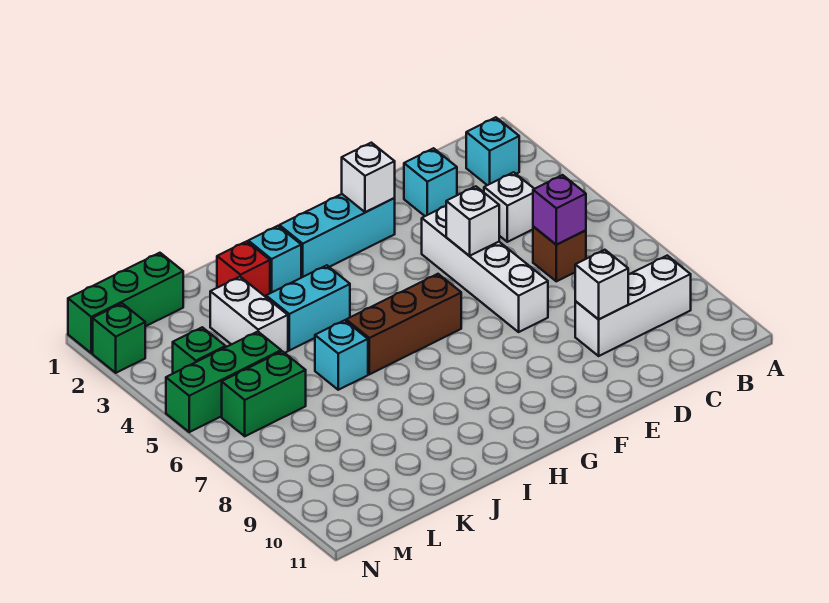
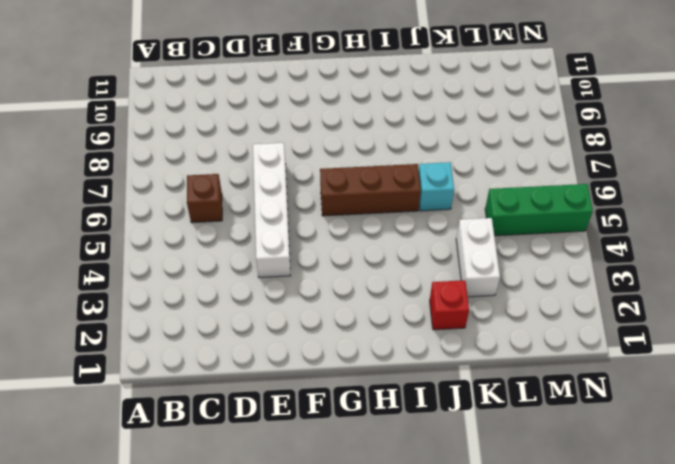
none -> cyan brick B2 level 1
none -> white brick B9:D9 level 1
none -> white brick C4 level 1

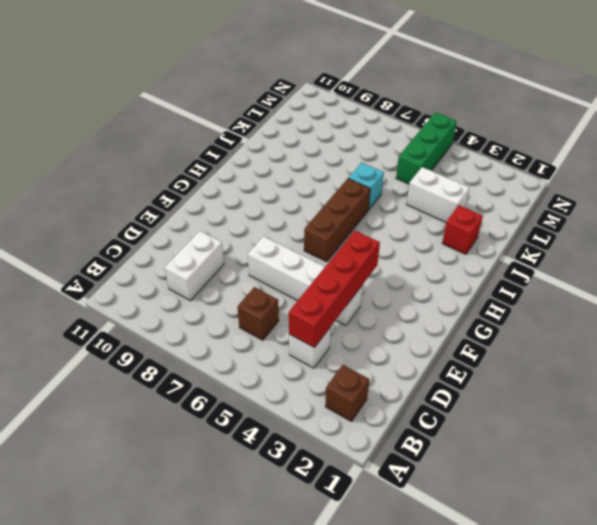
brown brick B2 level 1 -> cyan brick B2 level 1
red brick C4:F4 level 2 -> none
white brick C9:D9 level 1 -> white brick B9:D9 level 1
none -> cyan brick D2 level 1
none -> cyan brick F2:H2 level 1
none -> cyan brick I2 level 1

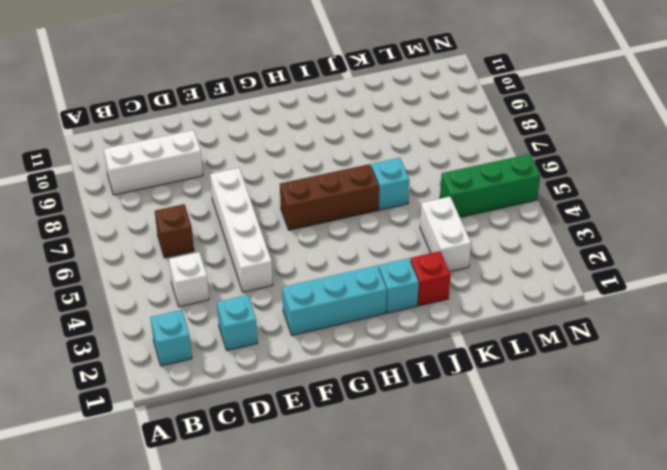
none -> cyan brick I4:J4 level 1
none -> green brick L1:N1 level 1
none -> green brick L6:M6 level 1

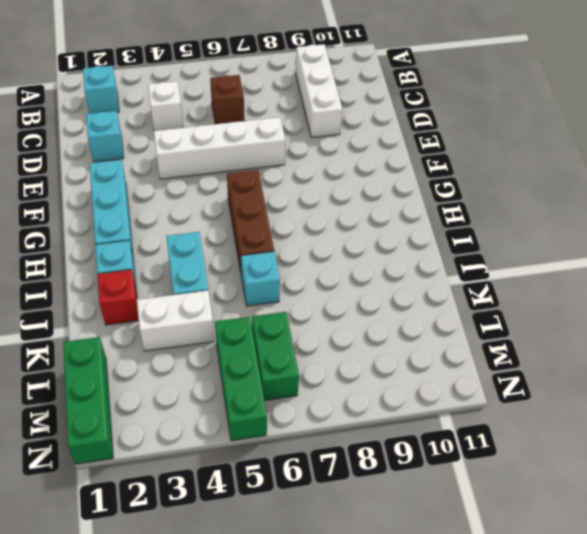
none -> green brick M4 level 1
none -> green brick N2 level 1
none -> purple brick C6 level 2

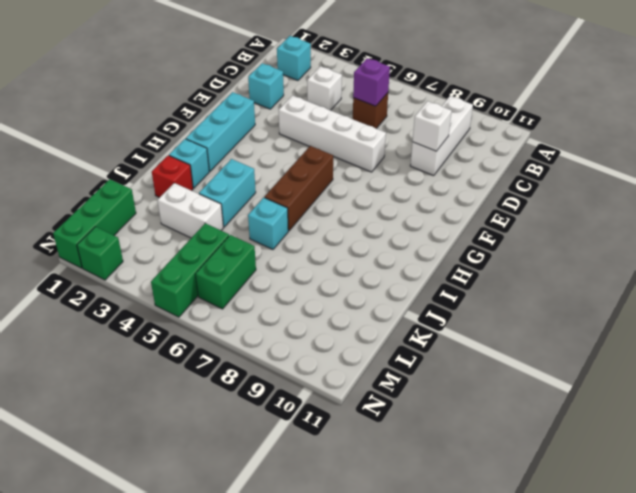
none -> green brick M4 level 1
none -> white brick E5 level 2
none -> white brick F2 level 2

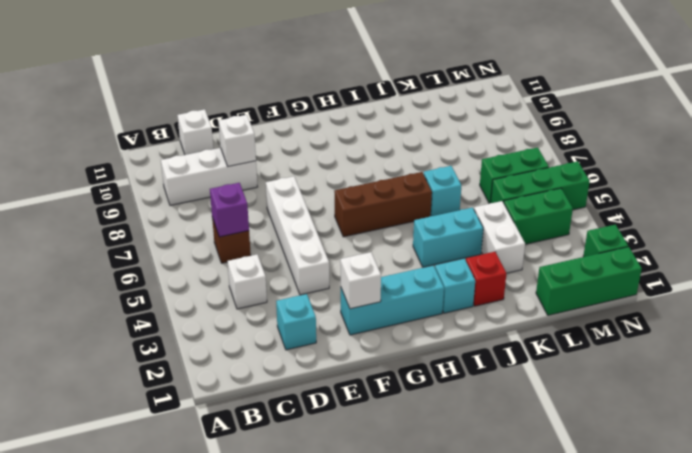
white brick C11 level 1 -> white brick E5 level 2
green brick L4:M4 level 1 -> green brick M4 level 1
none -> cyan brick B2 level 1

